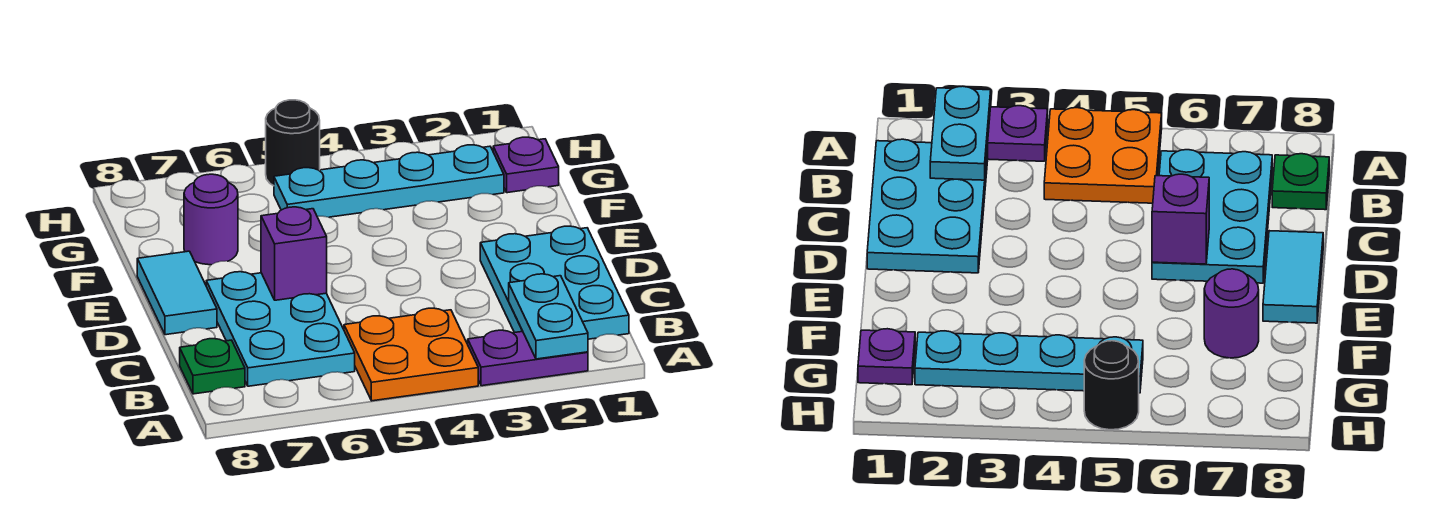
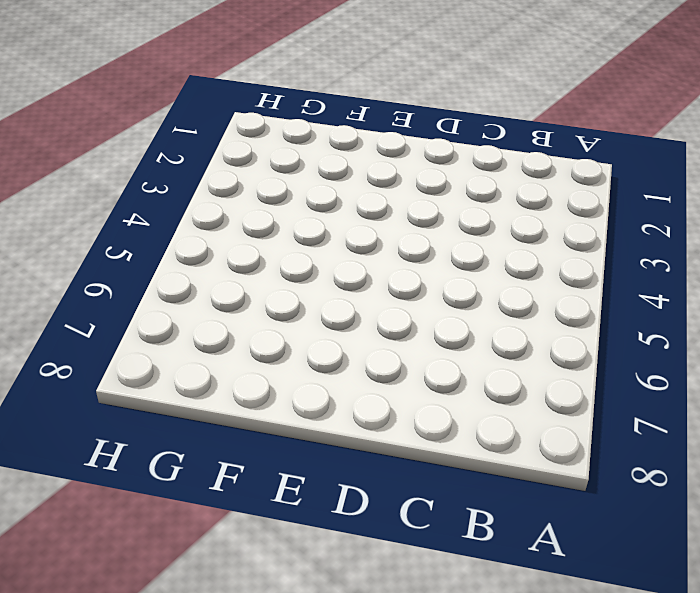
none -> purple plate A2:A3 level 1
none -> orange plate A4:B5 level 1
none -> cyan plate B1:D2 level 1

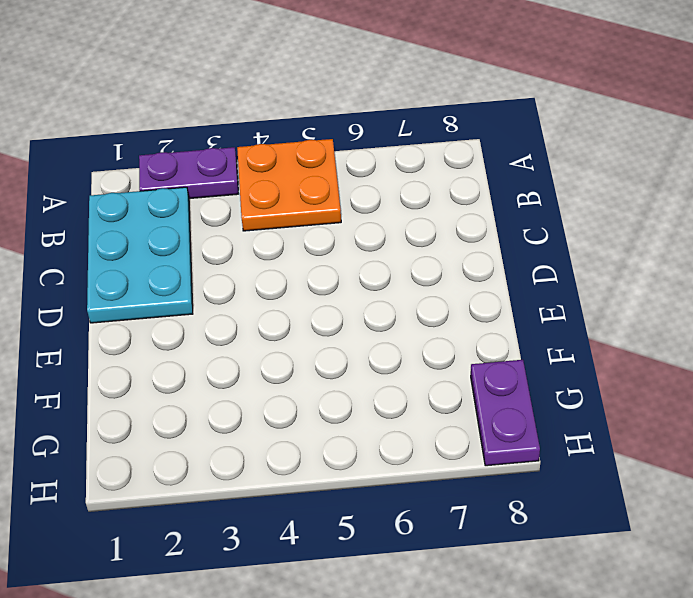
purple plate G8:H8 level 1 -> none
none -> cyan plate B6:D7 level 1
none -> green plate B8 level 1
none -> cyan tile D8:E8 level 1

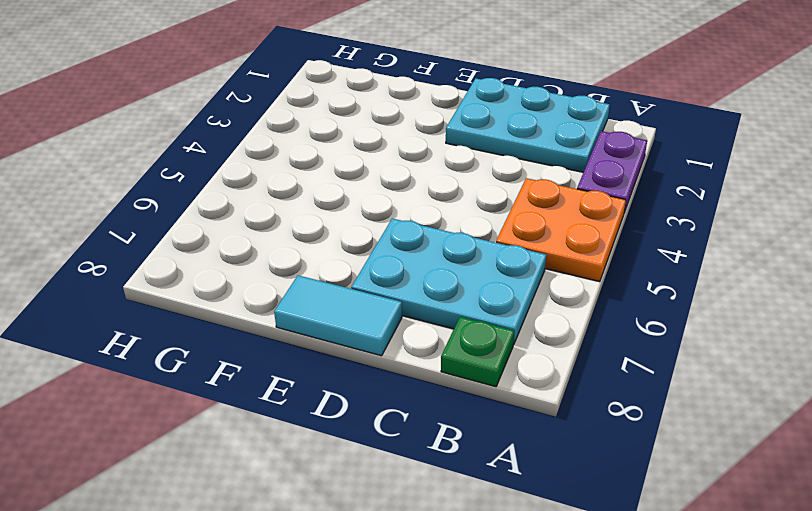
none -> purple round brick F7 level 1
none -> purple plate G1 level 1
none -> cyan plate G2:G5 level 1

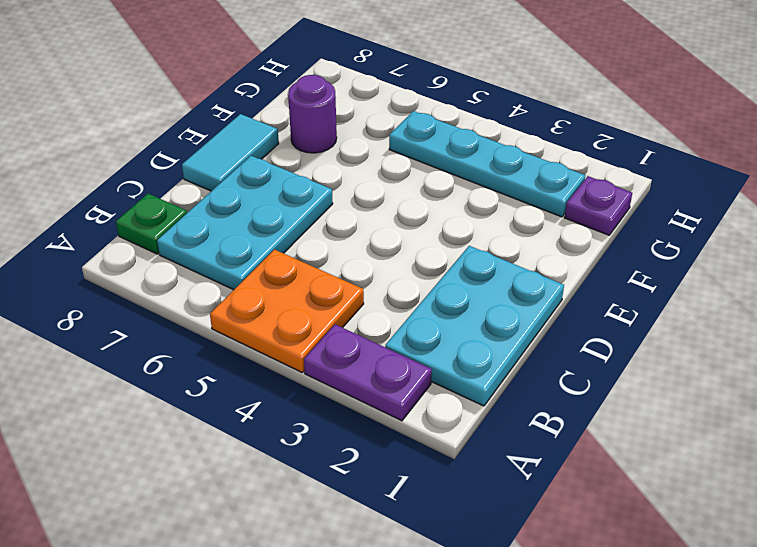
none -> black round brick H5 level 1
none -> cyan plate A2:B2 level 2
none -> purple brick D6 level 2

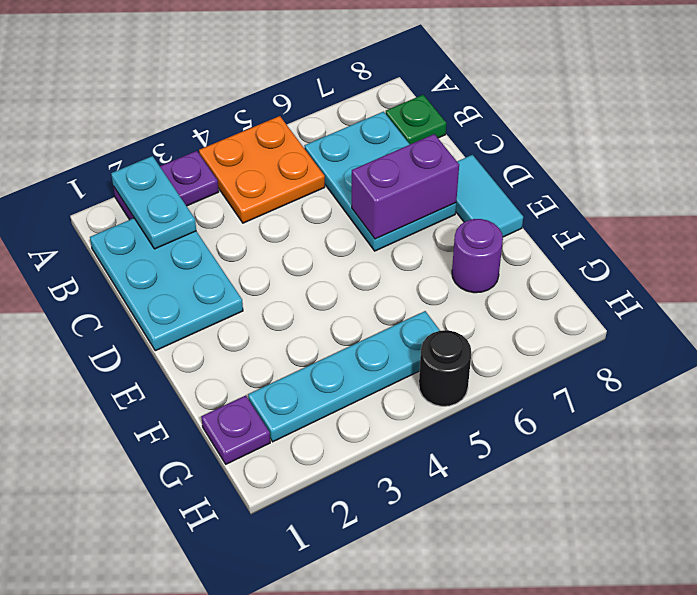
purple brick D6:D7 level 2 -> purple brick D6 level 2

